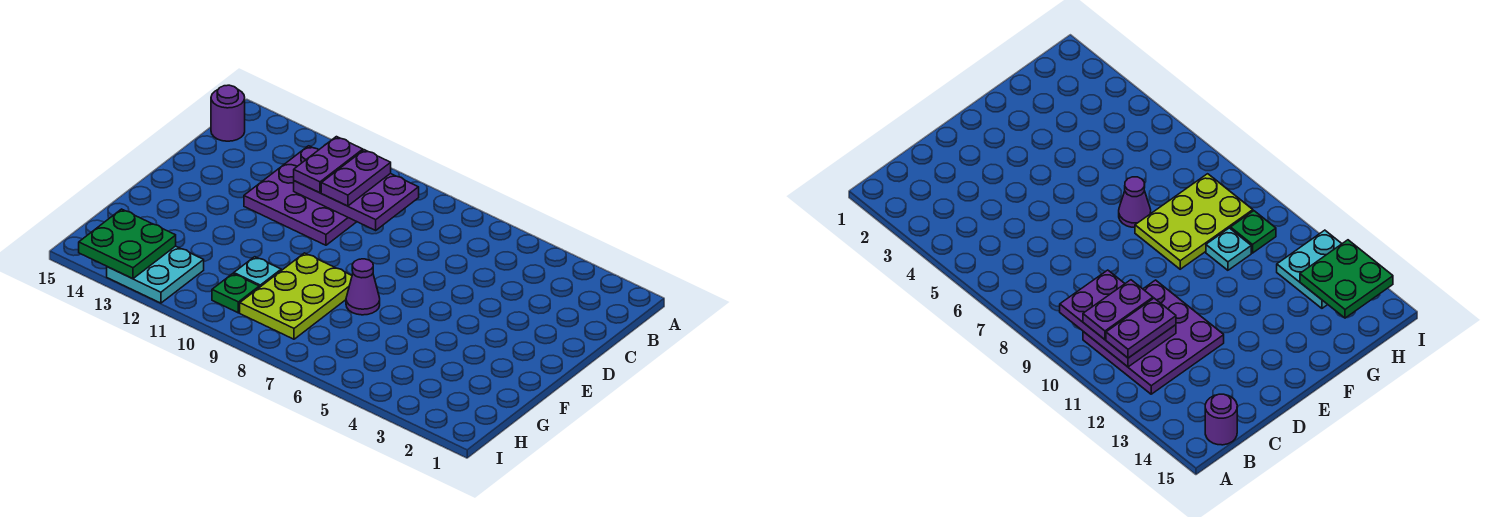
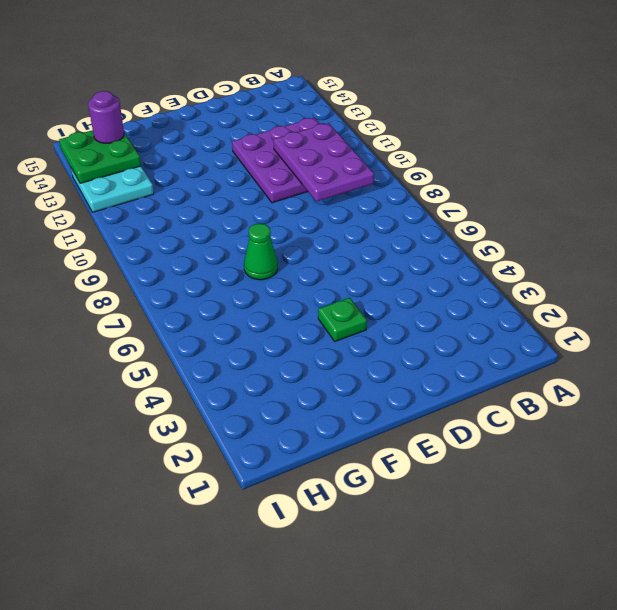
green plate E4 level 1 -> green plate H10 level 1
green cone F7 level 1 -> purple cone F7 level 1
purple round brick H14 level 3 -> purple round brick B15 level 1
none -> lime plate F8:H9 level 1
none -> cyan plate G10 level 1

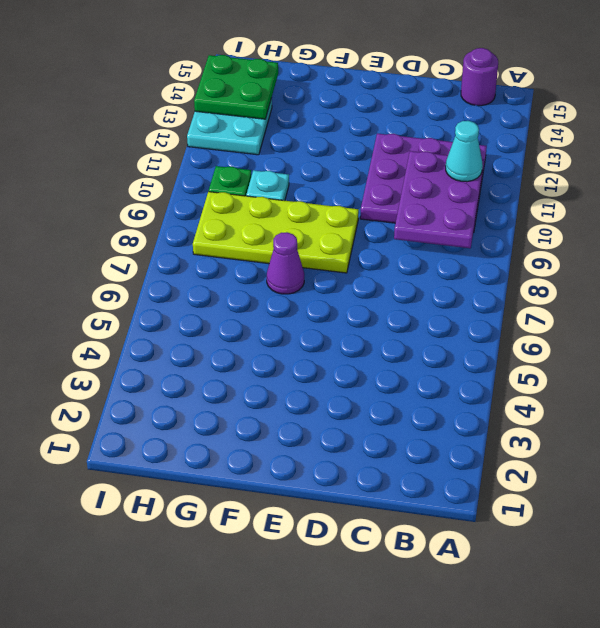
cyan cone B11 level 3 -> purple plate B11:C11 level 3
lime plate E8:H9 level 1 -> lime plate F8:H9 level 1
none -> purple plate B10:C10 level 3

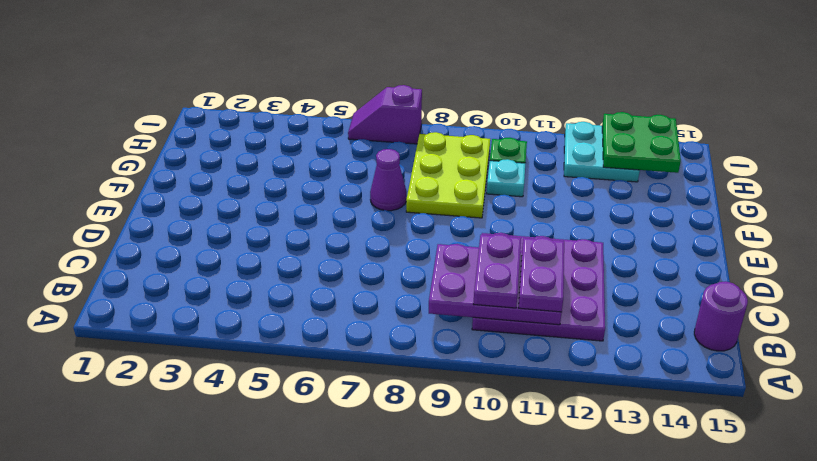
purple slope I6:I7 level 1 top 7 -> none

